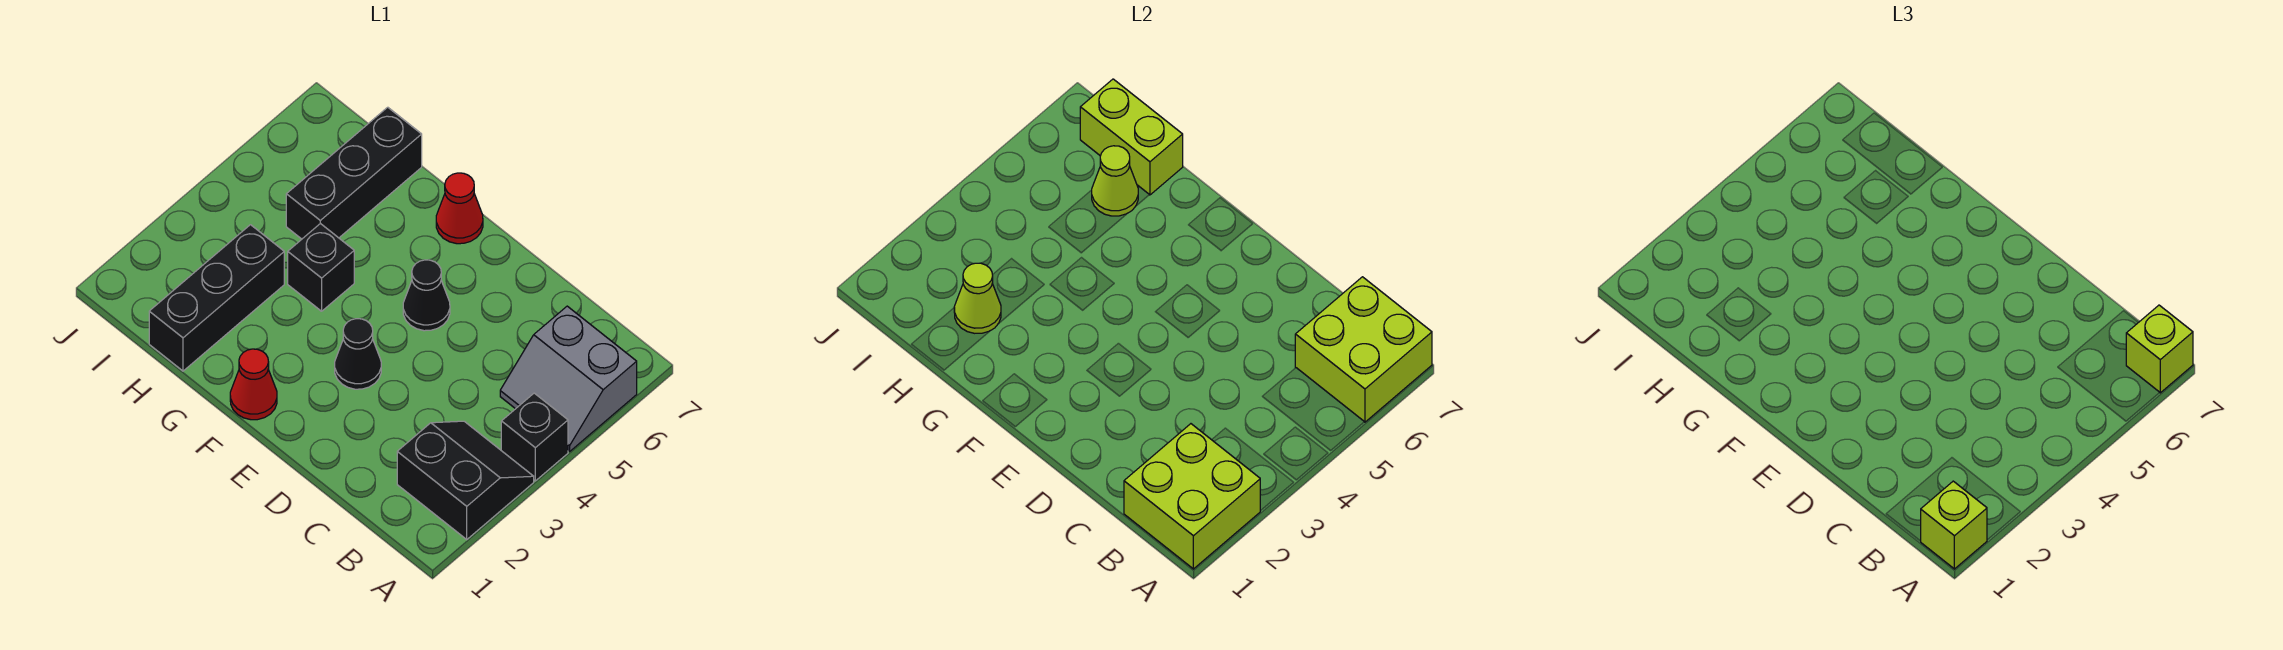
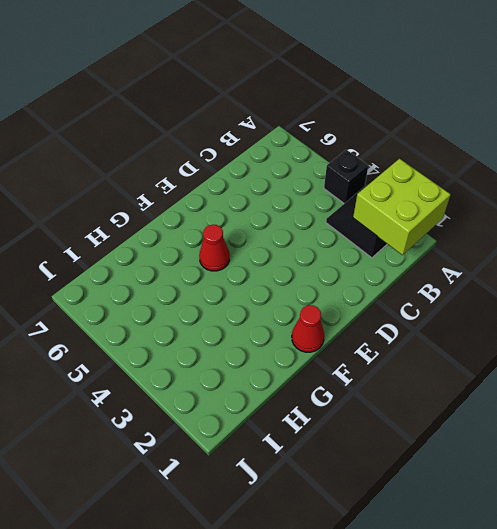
red cone F5 level 1 -> red cone F7 level 1
none -> grey slope A5:B6 level 1 top 6
none -> black cone E3 level 1
none -> black cone E5 level 1

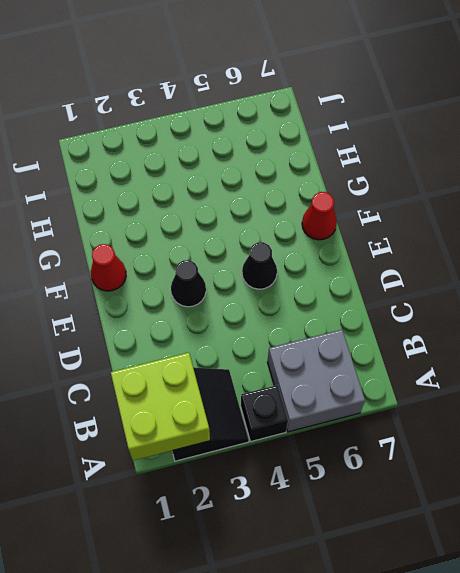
grey brick A5:B6 level 1 -> grey slope A5:B6 level 1 top 6
none -> black brick G4 level 1
none -> black brick H1:H3 level 1
none -> black brick H5:H7 level 1

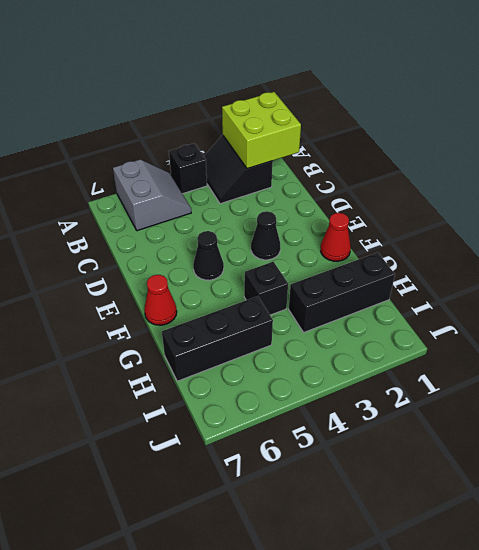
none -> lime brick A6:B7 level 2
none -> lime cone H2 level 2
none -> lime cone H6 level 2

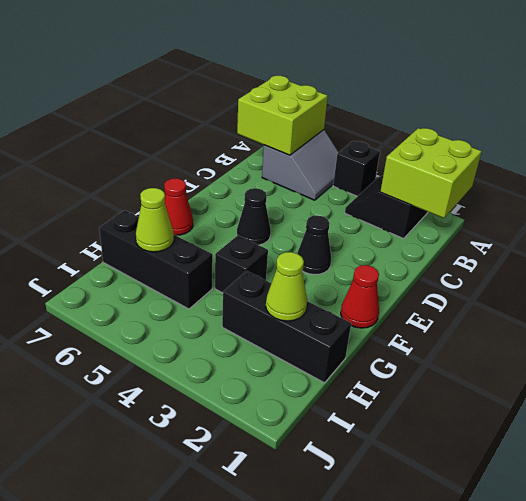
none -> lime brick H7:I7 level 2
none -> lime brick A1 level 3
none -> lime brick A7 level 3

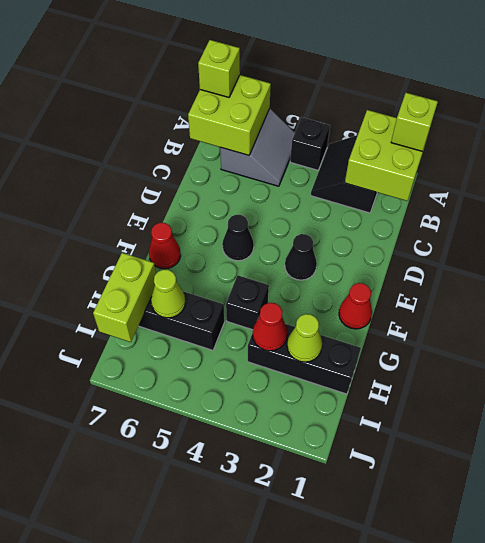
red cone H3 level 2 -> none

